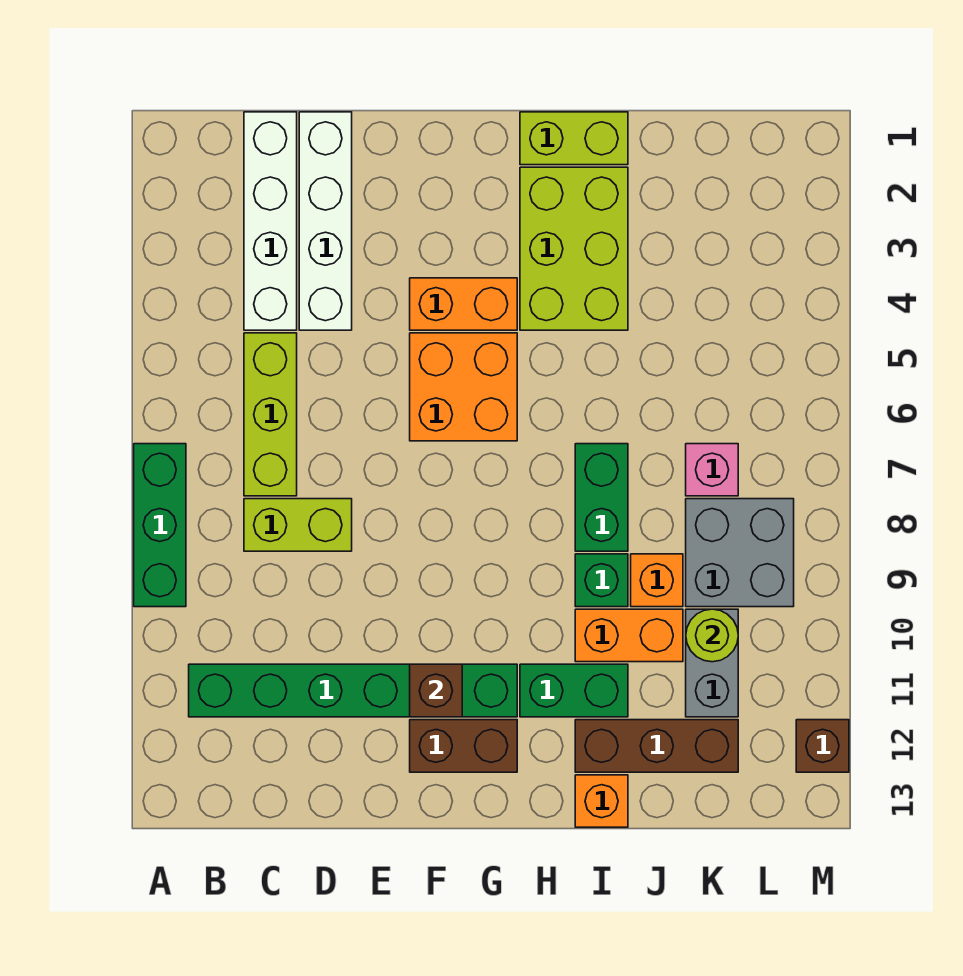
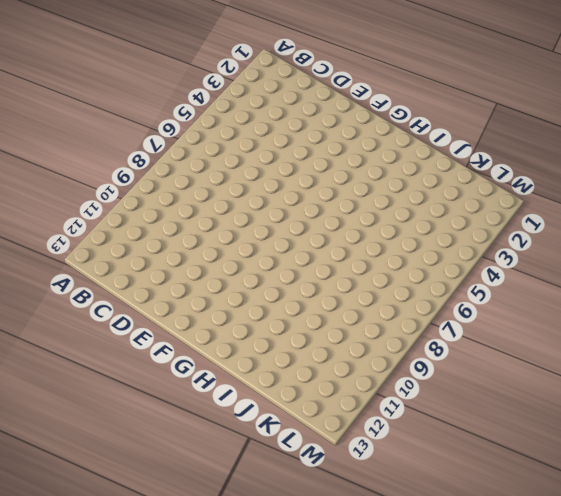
none -> green brick A7:A9 level 1
none -> green brick B11:G11 level 1
none -> white brick C1:C4 level 1

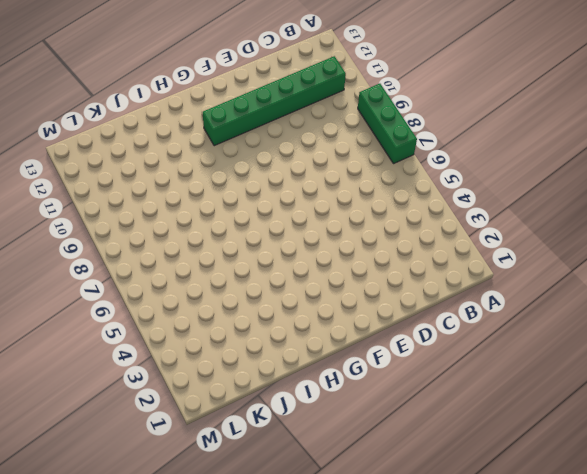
none -> white brick C1:C4 level 1
none -> lime brick C5:C7 level 1
none -> lime brick C8:D8 level 1

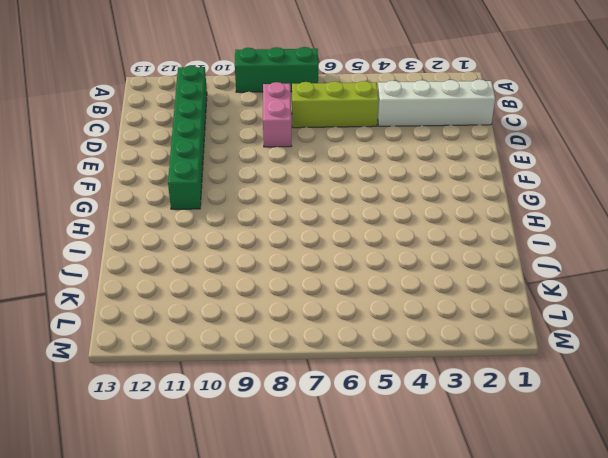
pink brick C8:D8 level 1 -> lime brick C8:D8 level 1
none -> white brick D1:D4 level 1
none -> orange brick F4:G4 level 1
none -> orange brick F5:G6 level 1

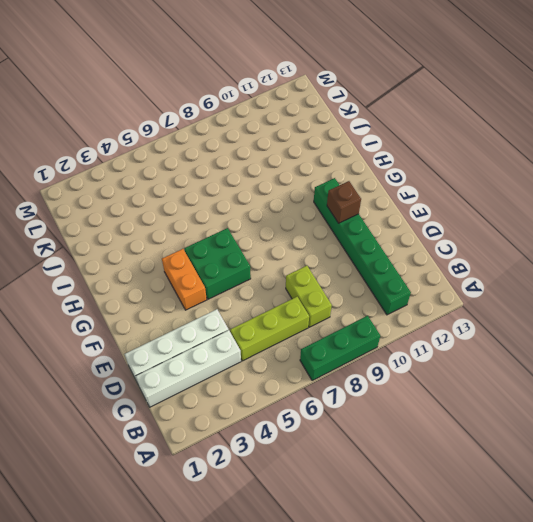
green brick F5:G6 level 1 -> orange brick F5:G6 level 1
none -> brown brick F12:G12 level 1
none -> lime brick H1:I1 level 1
none -> lime brick H2:I4 level 1

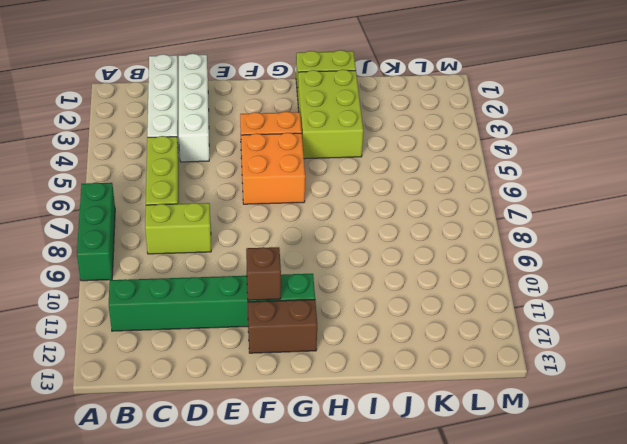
none -> green brick H11:I11 level 1
none -> green brick I7:I8 level 1
none -> green brick I9 level 1

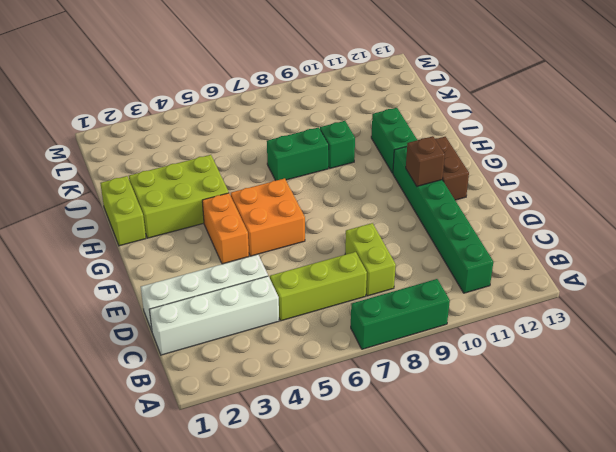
none -> orange brick I10:J10 level 1
none -> brown brick I12:K12 level 1
none -> orange brick I13 level 1

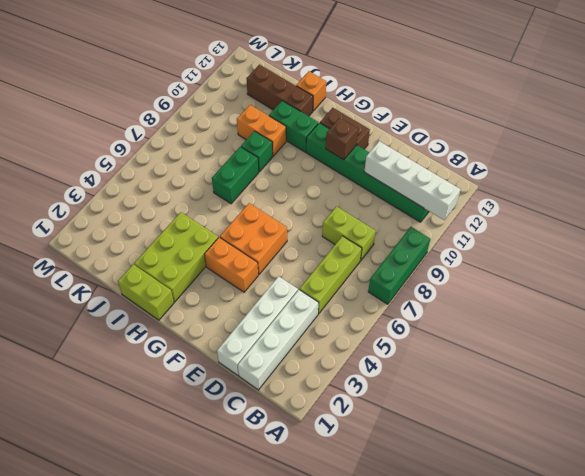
white brick A11:D11 level 2 -> none
none -> orange brick J9 level 1
none -> pink brick K7 level 1
none -> grey brick K8:L9 level 1

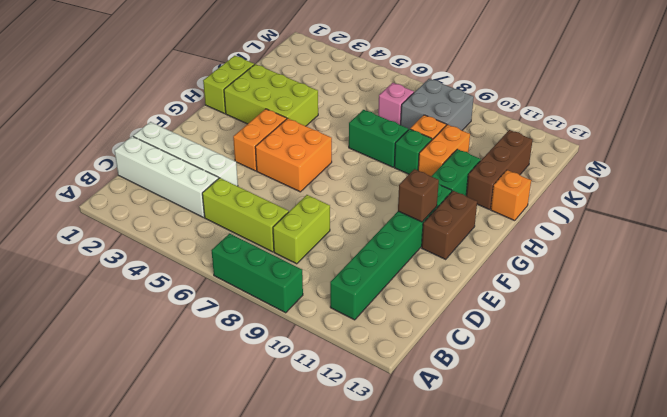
none -> grey brick K10:K11 level 1
none -> brown brick M12 level 1
none -> lime round brick K10 level 2

